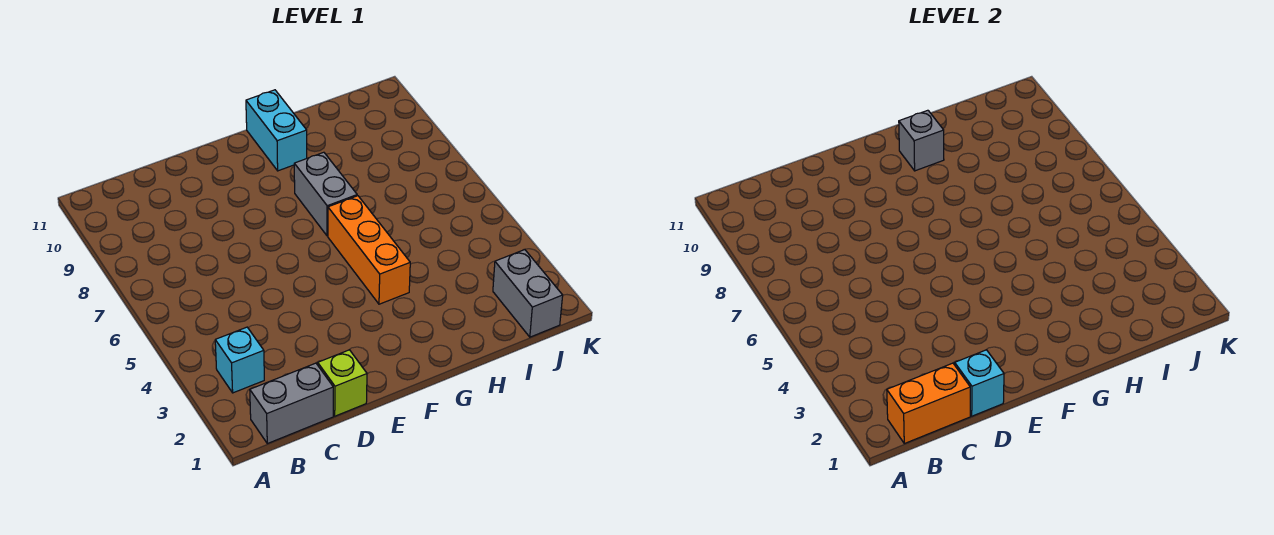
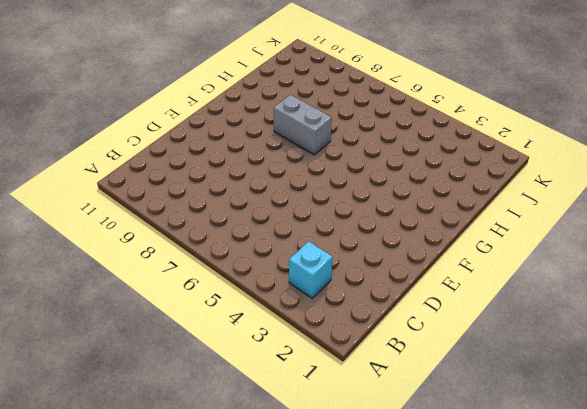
none -> grey brick B1:C1 level 1
none -> lime brick D1 level 1

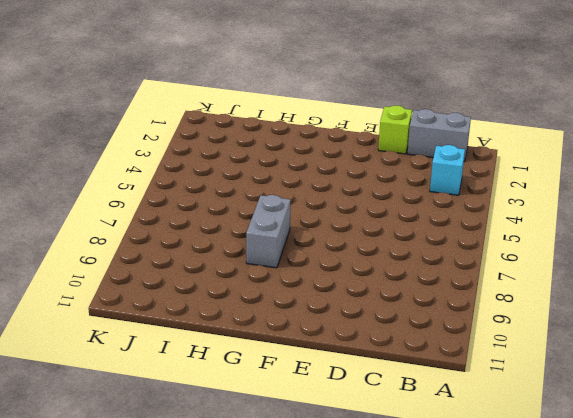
none -> orange brick G4:G6 level 1
none -> cyan brick G10:G11 level 1

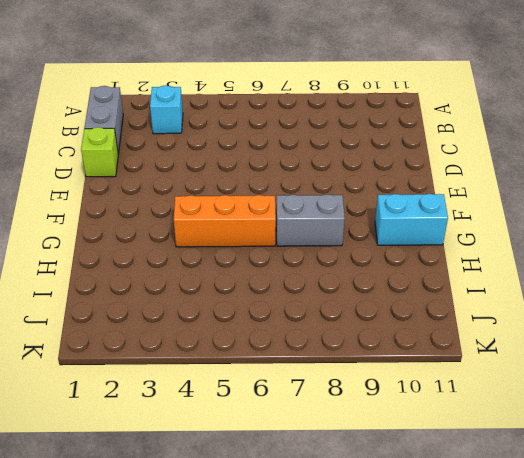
none -> grey brick J1:J2 level 1
none -> orange brick B1:C1 level 2

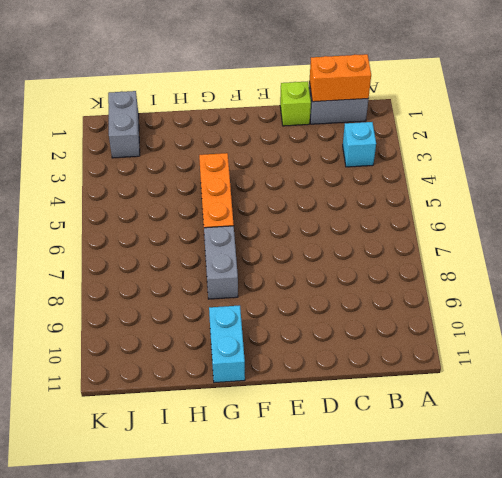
none -> cyan brick D1 level 2
none -> grey brick G10 level 2

